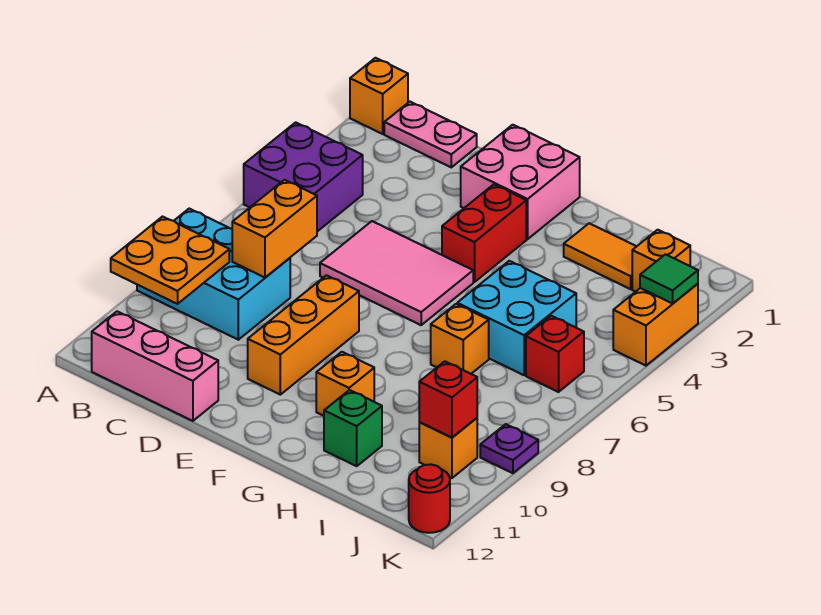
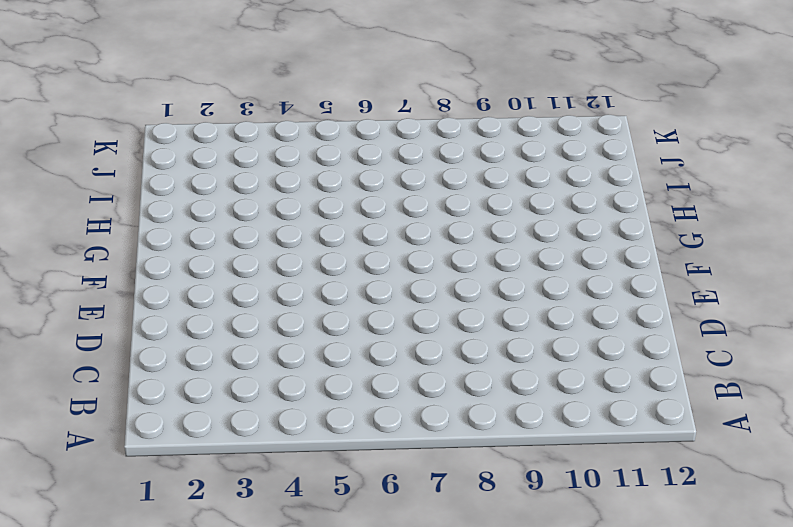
none -> orange brick A1 level 1
none -> purple brick A4:B5 level 1
none -> cyan brick A8:C9 level 1

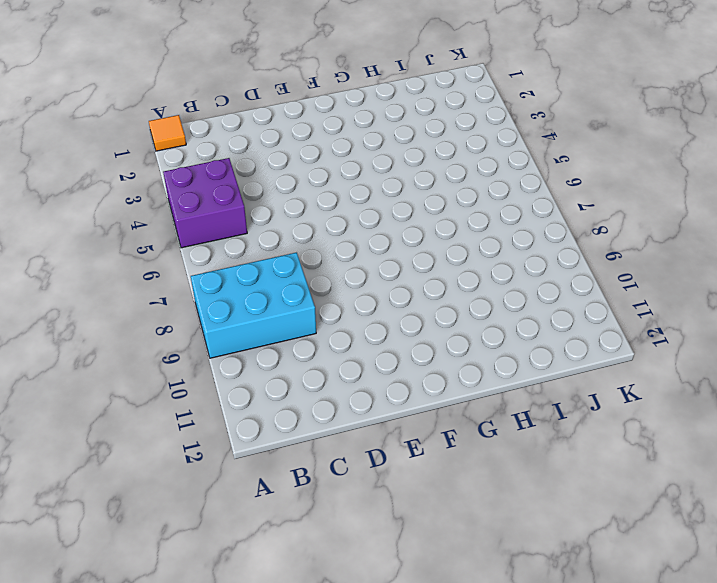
orange tile A1 level 1 -> orange brick A1 level 1
none -> pink plate B1:C1 level 1
none -> pink brick B12:D12 level 1
none -> pink tile D5:F6 level 1

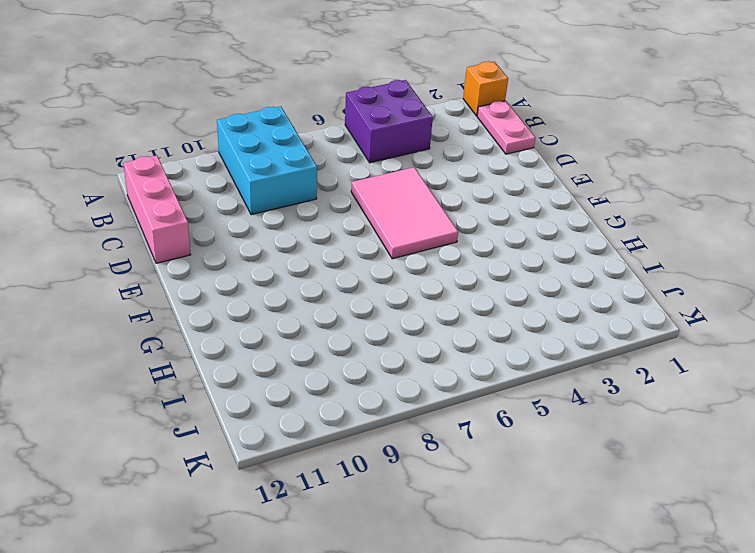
none -> pink brick E1:F2 level 1
none -> orange brick E8:E10 level 1
none -> red brick F3:F4 level 1

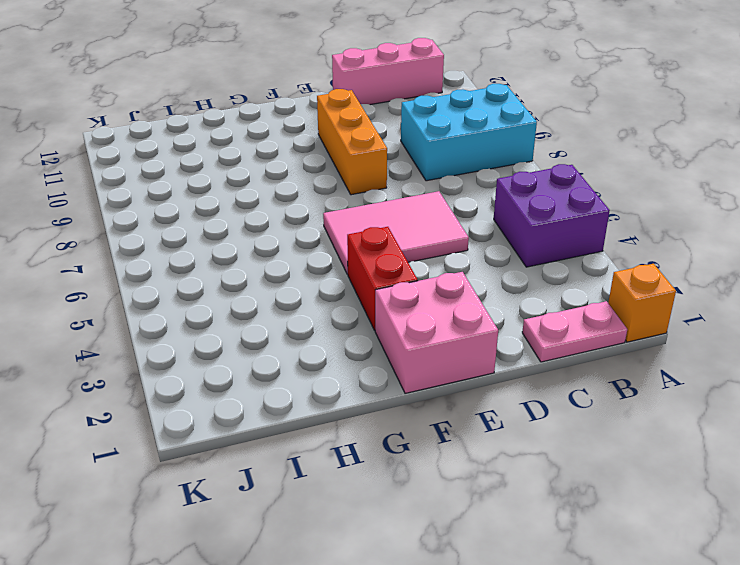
none -> orange brick G10 level 1
none -> orange tile H2:I2 level 1
none -> cyan brick H5:I6 level 1

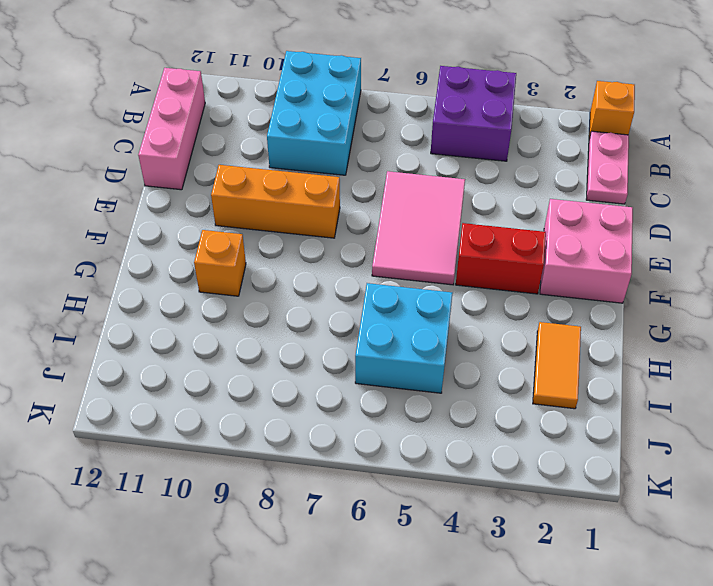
none -> orange brick H7 level 1
none -> green brick H11 level 1
none -> orange brick J2 level 1

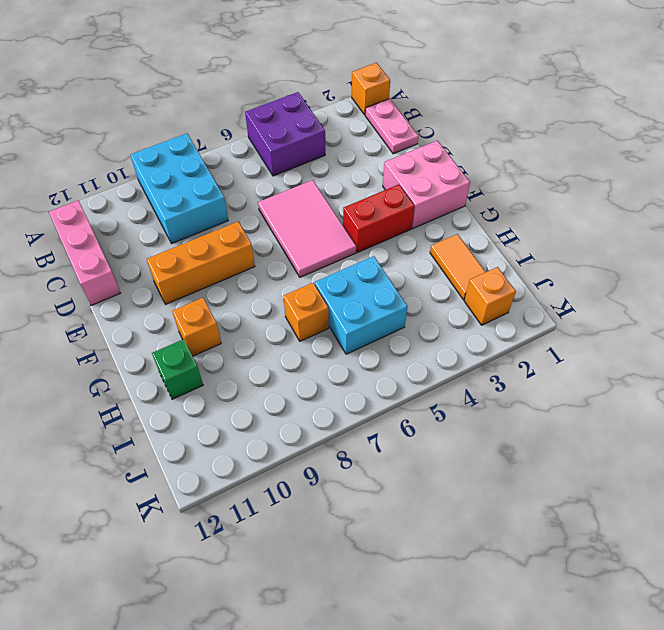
none -> red brick J6 level 1
none -> orange brick J10 level 1
none -> orange brick K3:K4 level 1

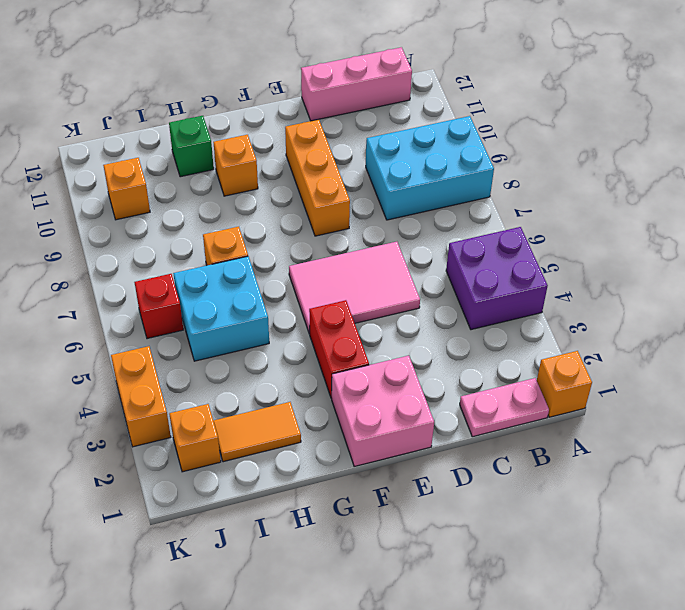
none -> purple plate K9 level 1
none -> red round brick K12 level 1
none -> orange plate A9:B10 level 2

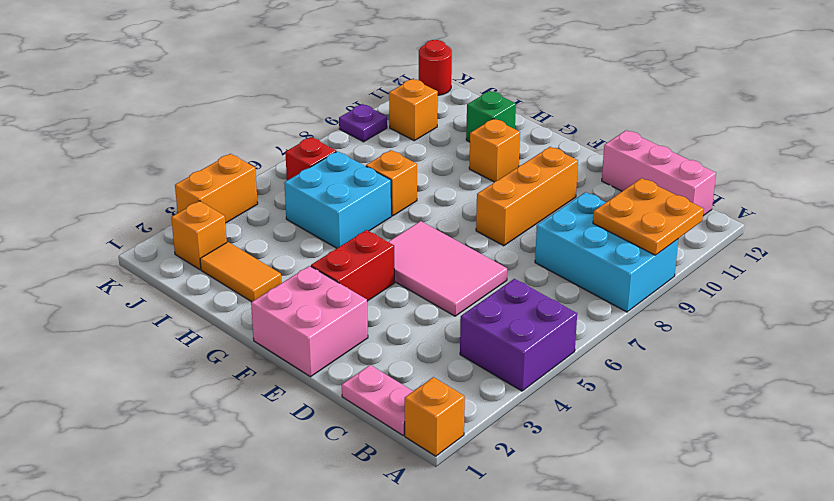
none -> orange brick C7:C8 level 2
none -> red brick J10 level 2
none -> green tile K3 level 2

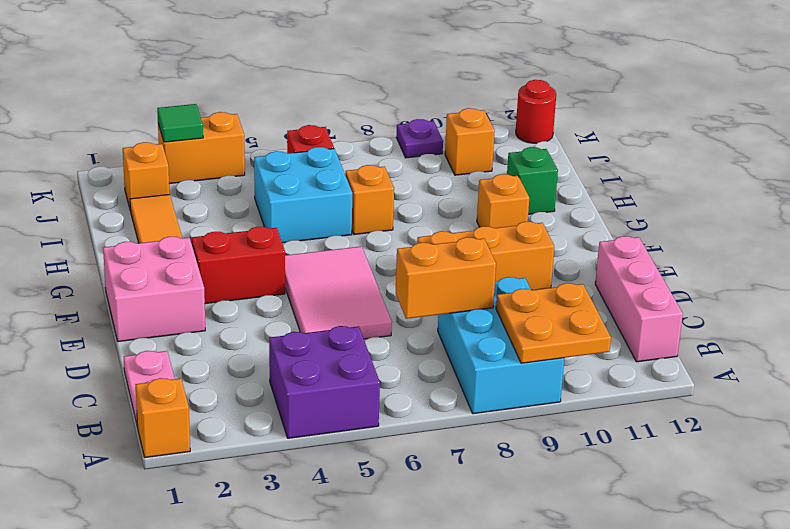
none -> red brick J10 level 2

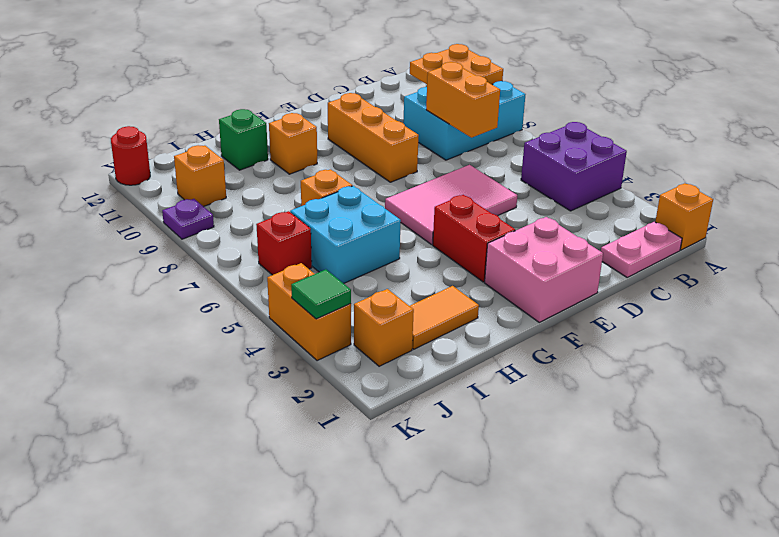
none -> pink brick B12:D12 level 1
none -> red brick J10 level 2

